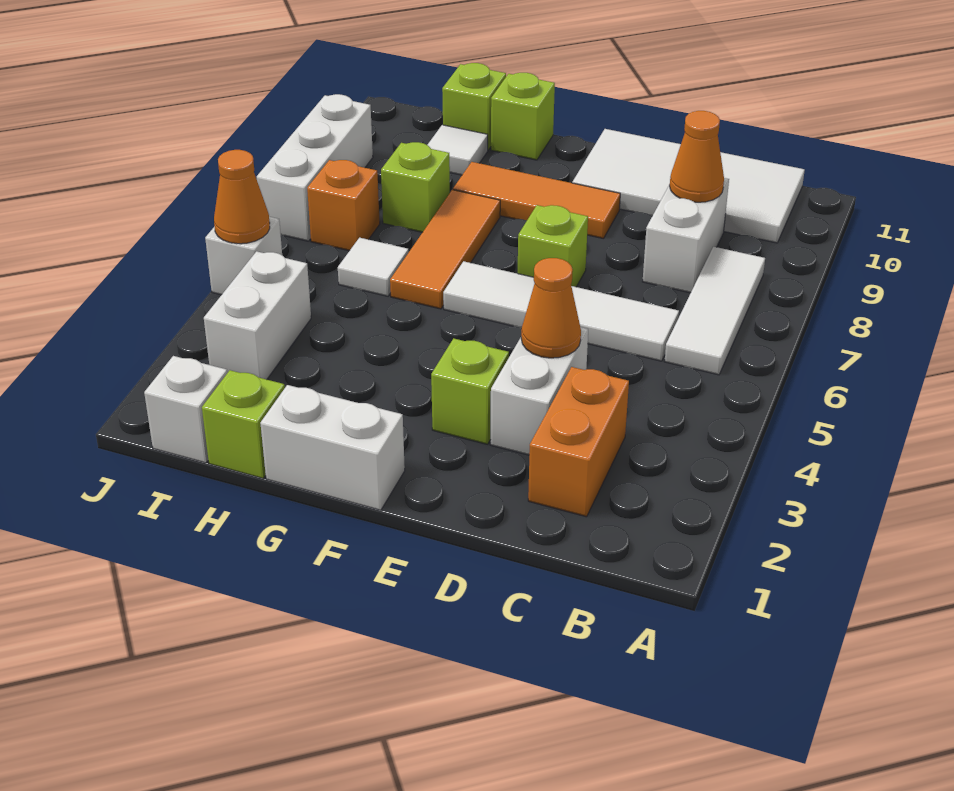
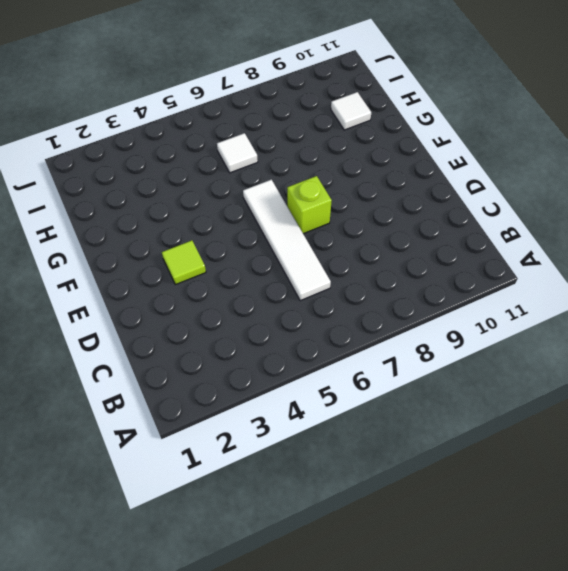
lime tile E3 level 1 -> lime brick E3 level 1
none -> white tile B6:B8 level 1
none -> white tile B10:E11 level 1
none -> orange brick C2:C3 level 1

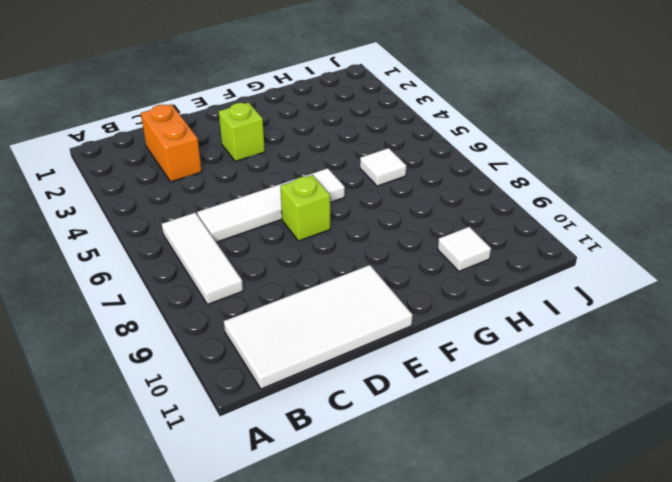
none -> white brick C8:C9 level 1
none -> white brick D3:D4 level 1
none -> orange tile E9:G9 level 1

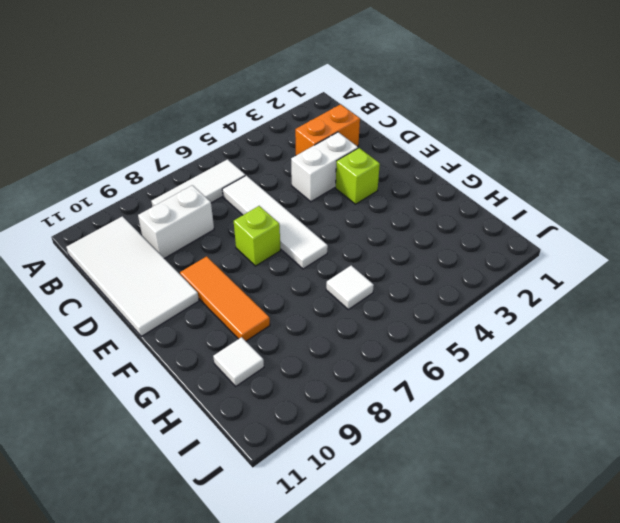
none -> white brick F1:G1 level 1
none -> orange tile G6:G8 level 1
none -> lime brick G11 level 1

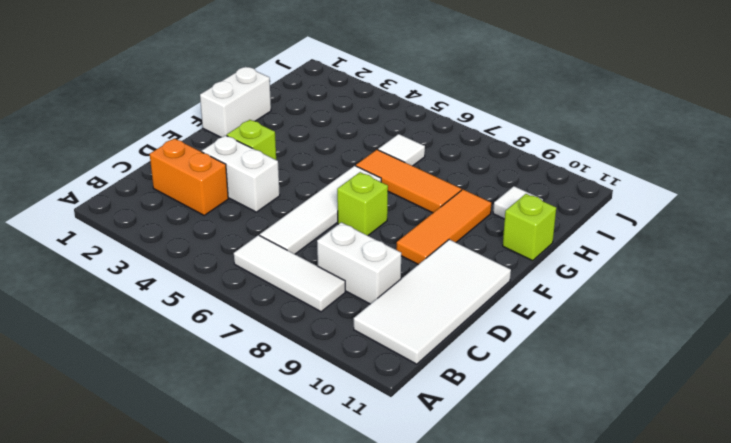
none -> lime brick H1 level 1
none -> lime brick H8 level 1
none -> lime brick H11 level 1

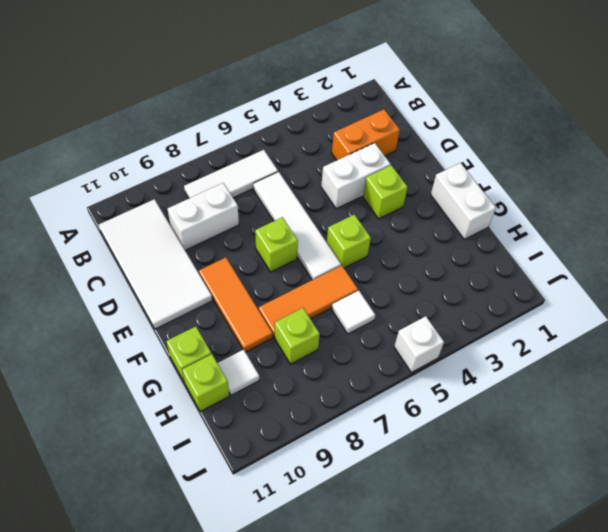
lime brick F5 level 1 -> lime brick H1 level 1
none -> white brick I1 level 1
none -> white brick I3:I4 level 1
none -> orange brick I7 level 1

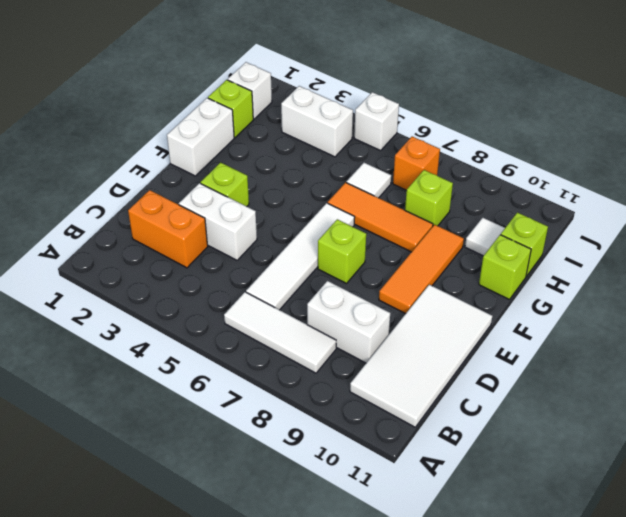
none -> white brick J7:J9 level 1
none -> orange cone C9 level 2
none -> orange cone D4 level 2

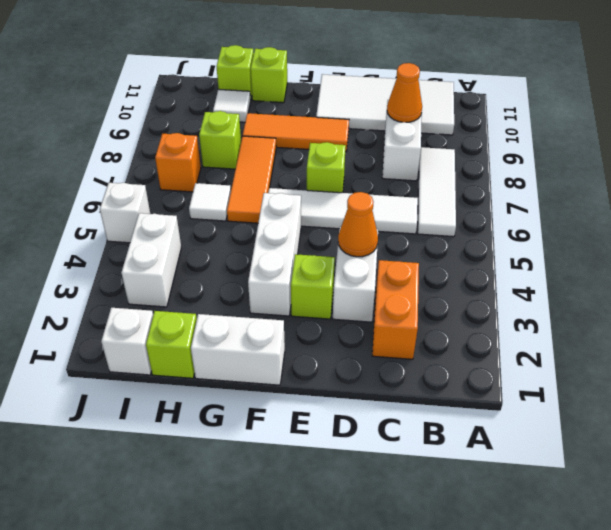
white brick F3:F5 level 1 -> white brick J7:J9 level 1
none -> orange cone J5 level 2

